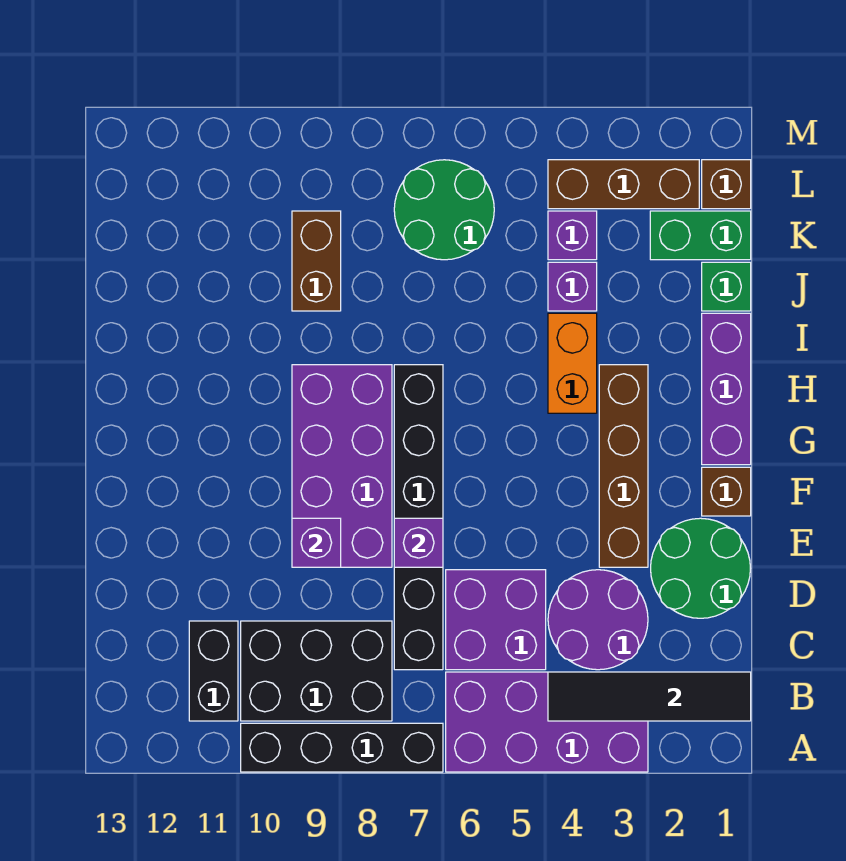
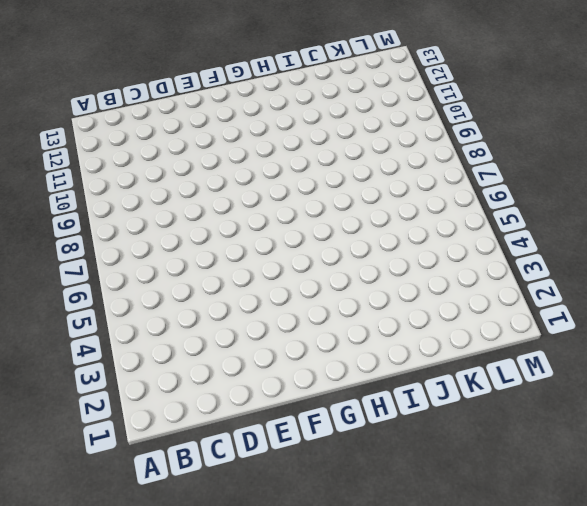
none -> purple brick A3:B6 level 1
none -> black brick A7:A10 level 1
none -> black brick B8:C10 level 1

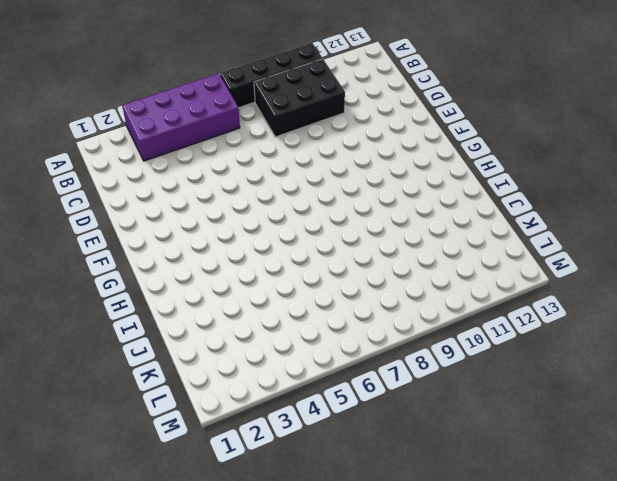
none -> black brick B11:C11 level 1
none -> purple round brick C3:D4 level 1
none -> purple brick C5:D6 level 1

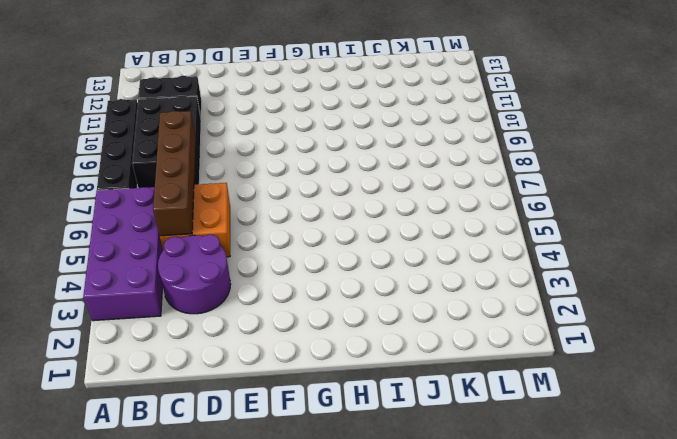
orange brick C5:D6 level 1 -> purple brick C5:D6 level 1
brown brick C5:C8 level 2 -> brown brick E3:H3 level 1
none -> black brick C7:H7 level 1
none -> green round brick D1:E2 level 1
none -> purple brick E8:H9 level 1

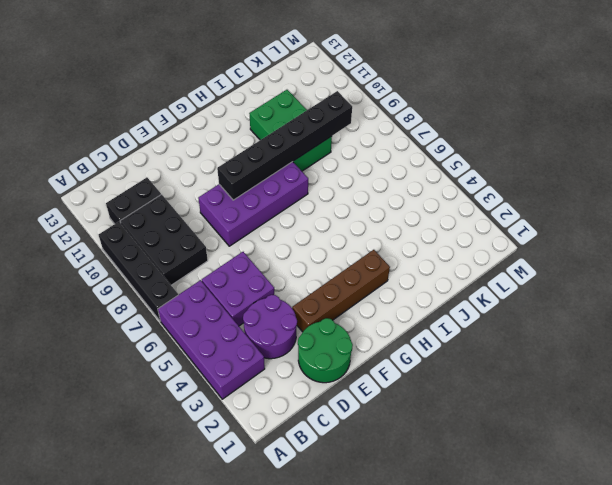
black brick F9:K9 level 2 -> black brick C7:H7 level 1
green brick I9:J11 level 1 -> brown brick J9:K9 level 1
none -> brown brick F1 level 1
none -> purple brick G1:I1 level 1
none -> orange brick H4:I4 level 1

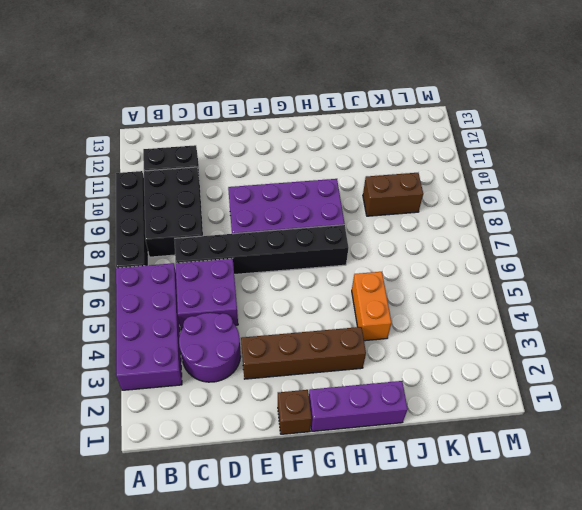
orange brick I4:I5 level 1 -> orange brick H4:I4 level 1
none -> green round brick D1:E2 level 1
none -> green brick J1 level 1
none -> purple brick J4 level 1

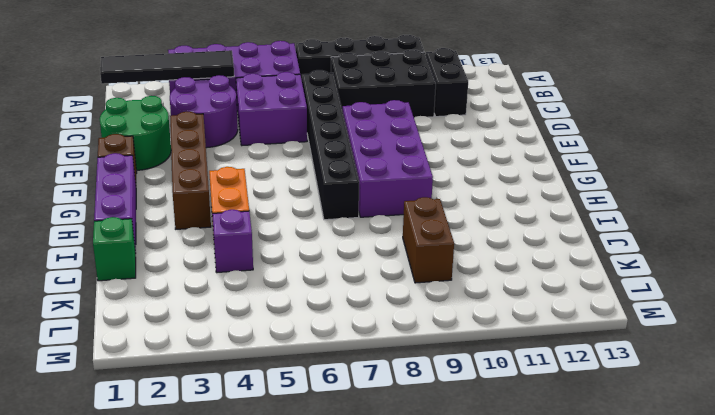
none -> green brick K1:K2 level 1
none -> purple brick K4 level 1
none -> green round brick K6:L7 level 1

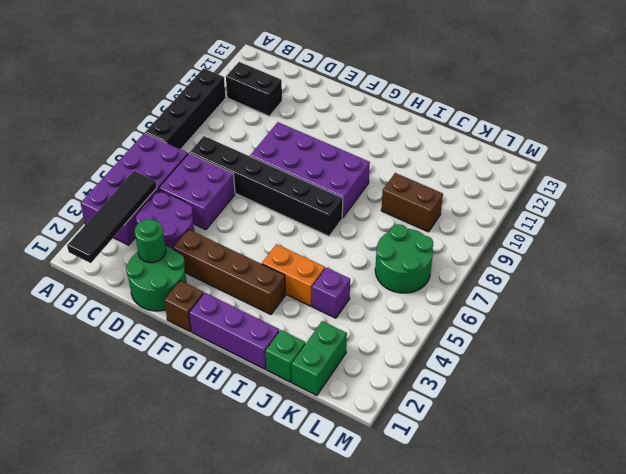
green round brick D2 level 2 -> none
none -> black brick B8:C10 level 1
none -> purple brick K4 level 1
none -> brown brick L1 level 1

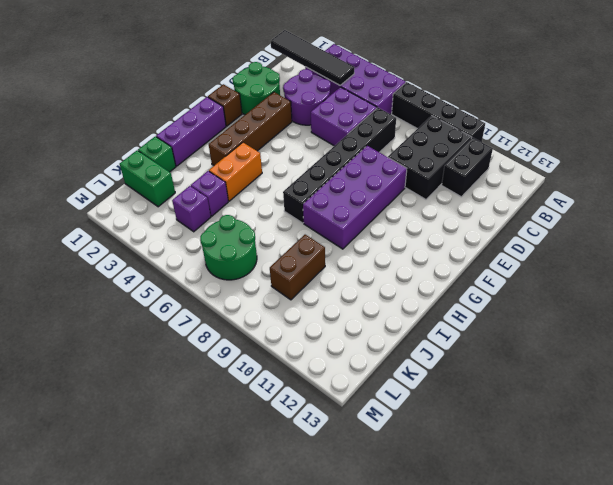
black brick B9:D10 level 1 -> black brick B8:C10 level 1
none -> brown brick L1 level 1
none -> brown brick L2:L4 level 1
none -> purple brick E7 level 2

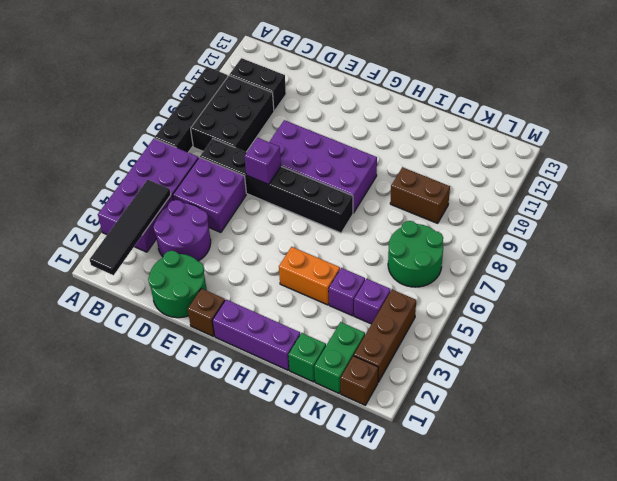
none -> brown brick E3:H3 level 1
none -> purple brick E9 level 2

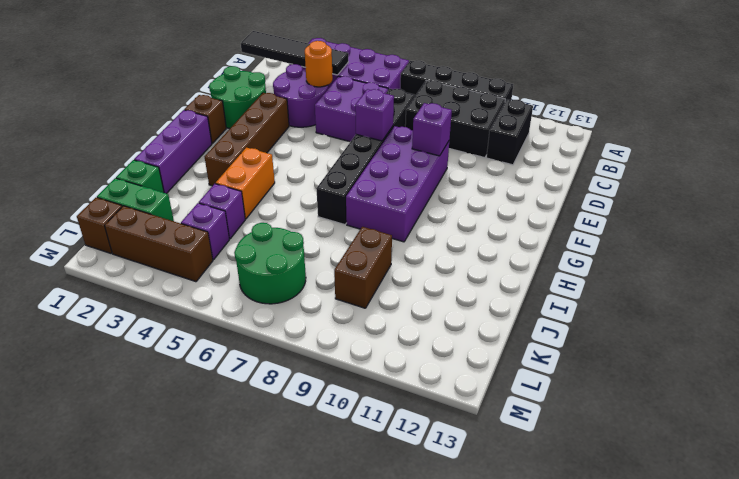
orange round brick C4 level 2 -> none

